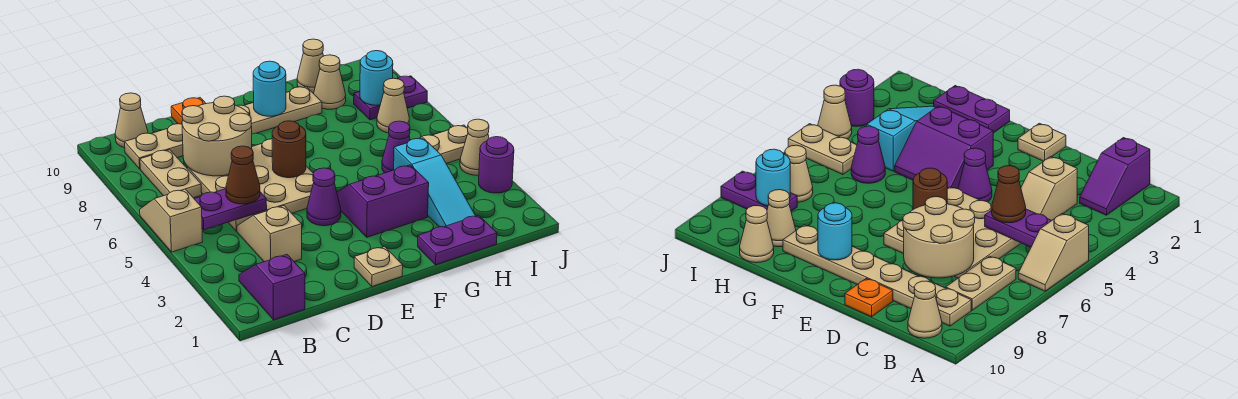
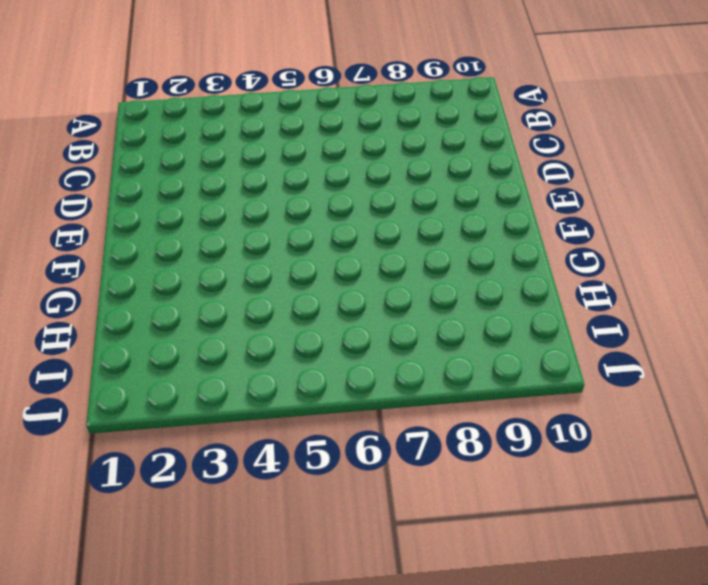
none -> tan slope A5:A6 level 1 top 5
none -> purple slope B1:B2 level 1 top 1
none -> tan plate B7:B8 level 1

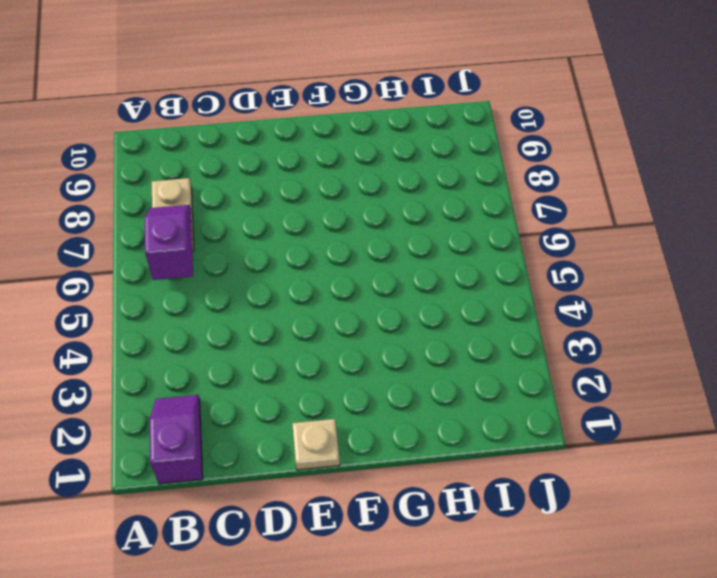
purple slope B6:B7 level 2 top 6 -> none
none -> tan slope A5:A6 level 1 top 5
none -> tan plate B9:G9 level 1
none -> tan cone B10 level 1

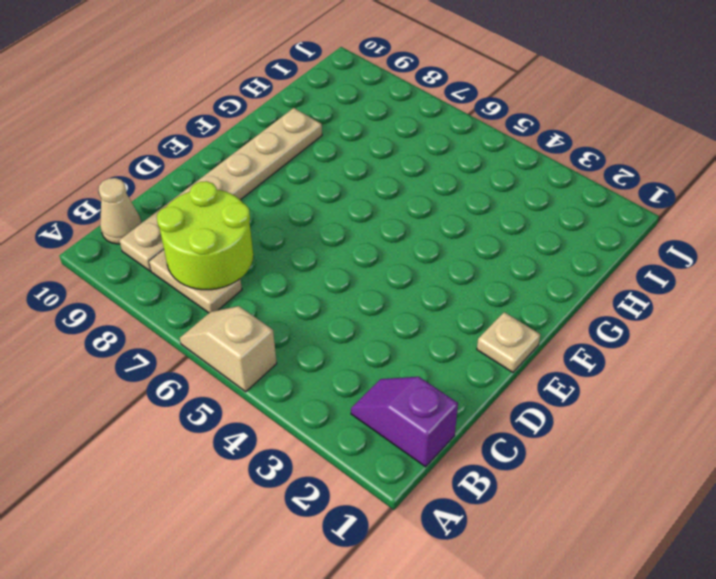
lime round brick B7:C8 level 2 -> tan round brick C7:D8 level 2
none -> tan slope C3:C4 level 1 top 3
none -> tan plate C5:E7 level 1
none -> orange plate D10 level 1

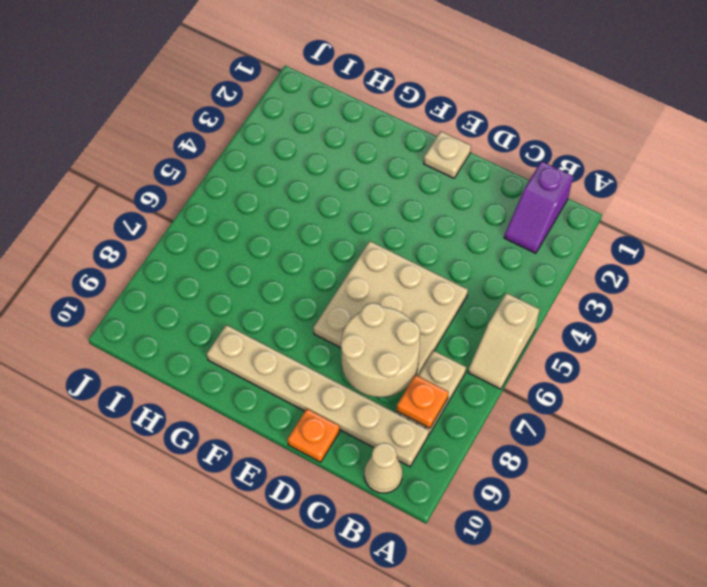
orange plate B8 level 2 -> none
none -> tan slope C3:C4 level 1 top 3
none -> purple cone E4 level 1
none -> purple slope F3:G4 level 1 top 3

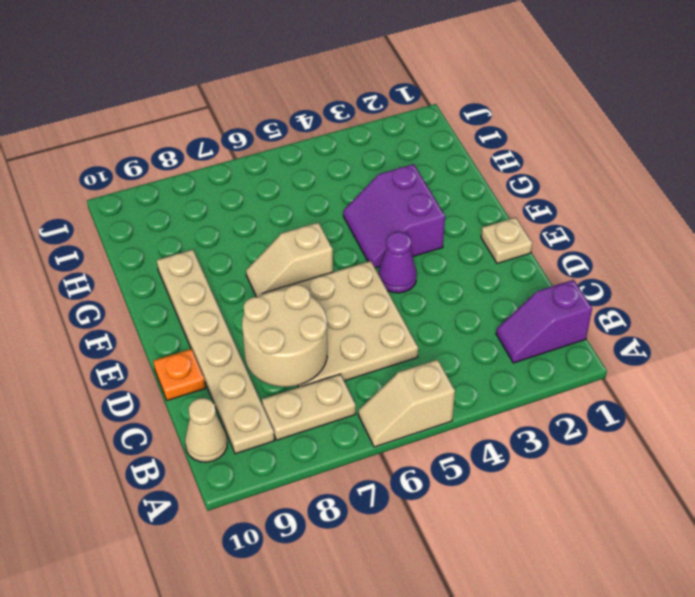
tan slope F6:F7 level 1 top 6 -> tan slope C3:C4 level 1 top 3
none -> purple plate G1:H1 level 1
none -> cyan slope H2:H4 level 1 top 4
none -> purple cone H5 level 1

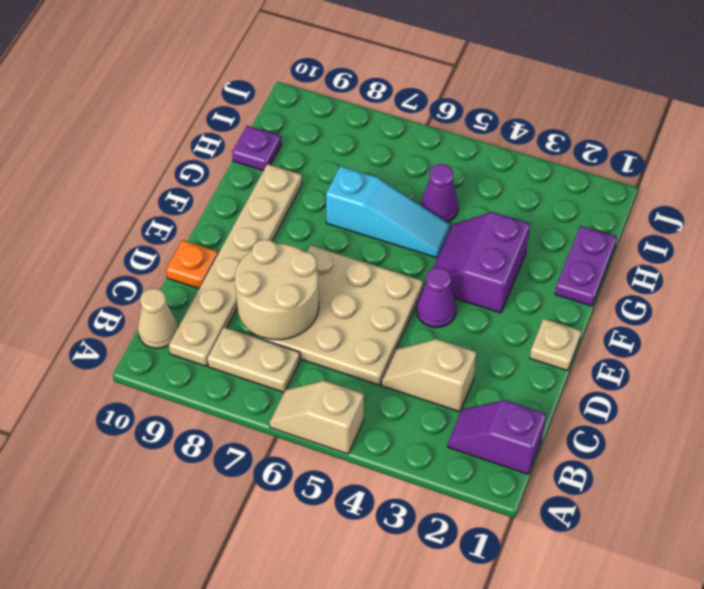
cyan slope G5:G7 level 1 top 7 -> cyan slope H2:H4 level 1 top 4
purple plate H10 level 1 -> tan cone H10 level 1
none -> tan cone H9 level 1
none -> tan plate I5:J5 level 1
none -> tan cone I7 level 1

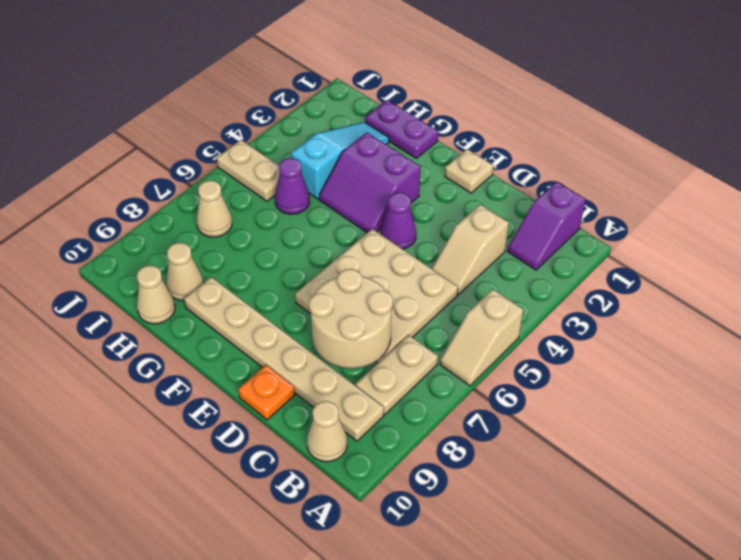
none -> purple plate I8:J8 level 1
none -> purple round brick J3 level 1
none -> tan cone J4 level 1

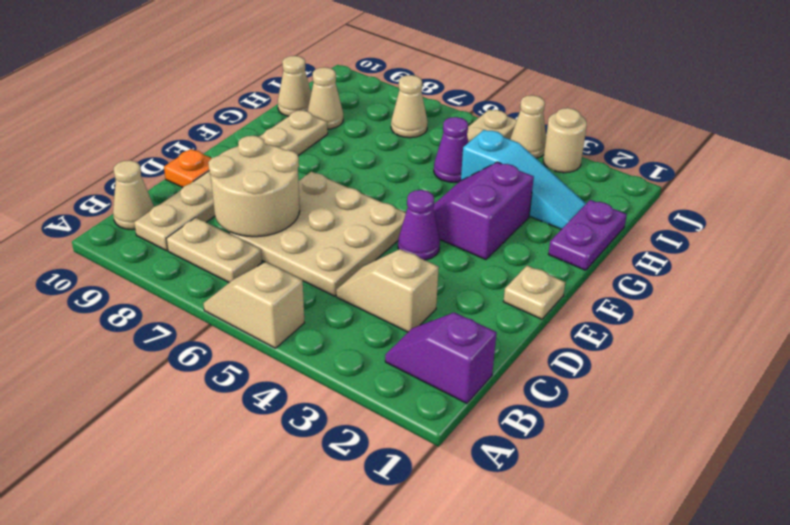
tan round brick J3 level 1 -> purple round brick J3 level 1
none -> purple plate I8:J8 level 1
none -> purple plate B5:C5 level 2
none -> brown round brick E6 level 2

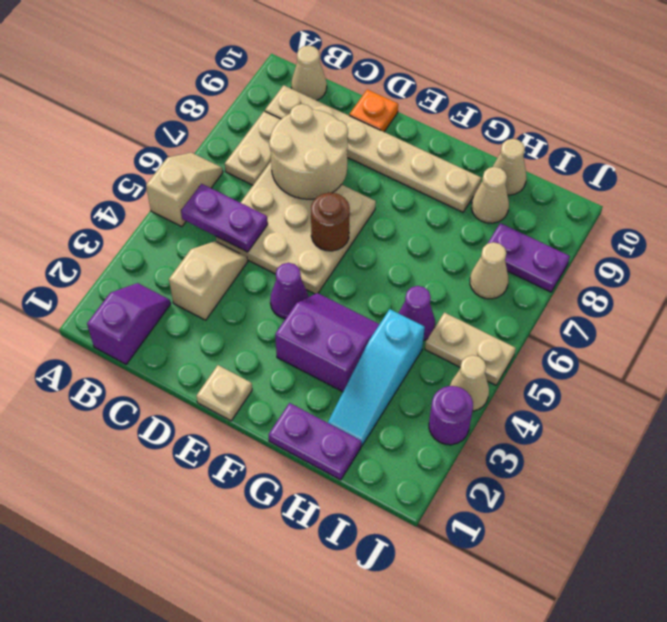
none -> cyan round brick F9 level 2
none -> cyan round brick I8 level 2
none -> brown cone C5 level 3

